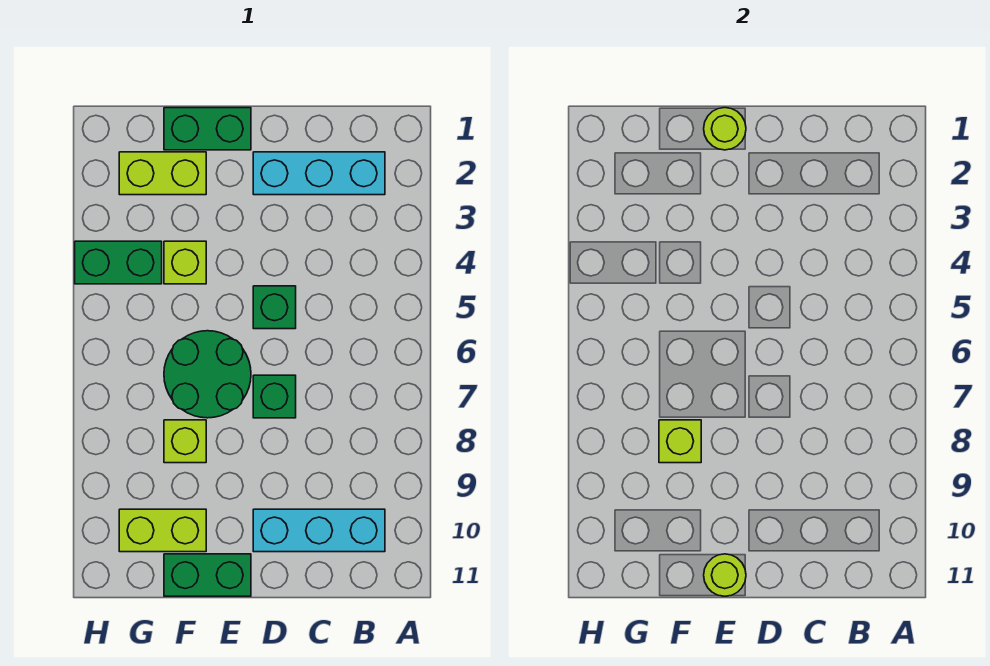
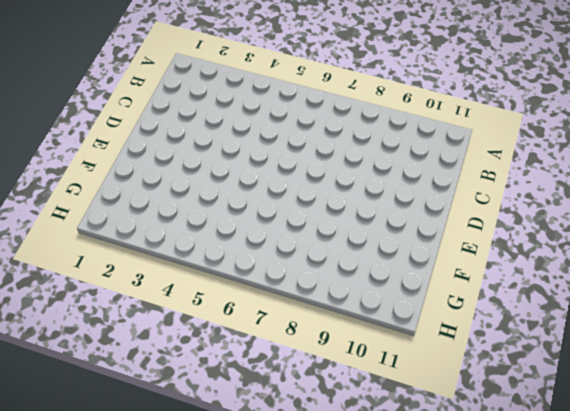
none -> cyan brick B2:D2 level 1
none -> cyan brick B10:D10 level 1
none -> green brick D5 level 1

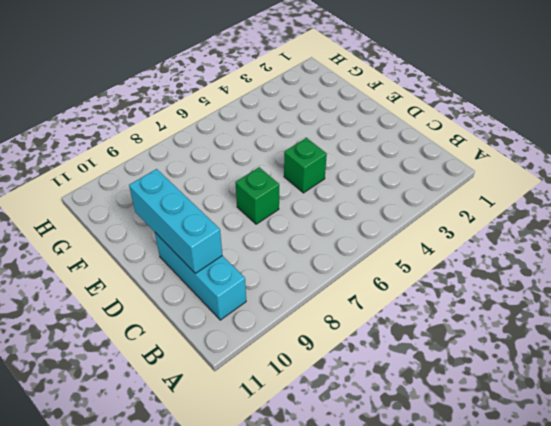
cyan brick C10:E10 level 2 -> cyan brick B2:D2 level 1
none -> green brick E1:F1 level 1
none -> green round brick E6:F7 level 1
none -> green brick E11:F11 level 1

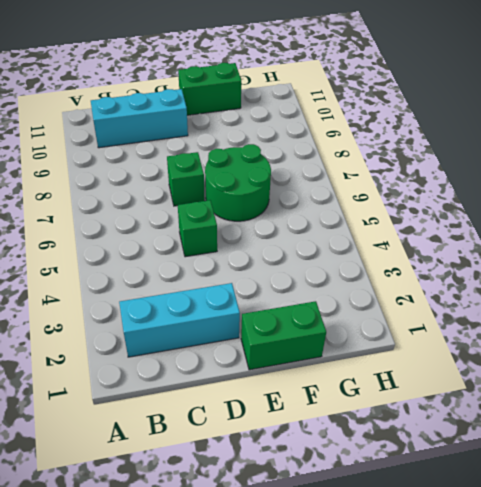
none -> lime brick F2:G2 level 1
none -> lime brick F4 level 1
none -> lime brick F8 level 1

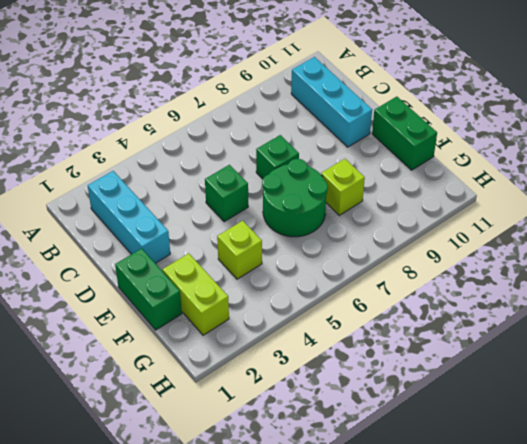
none -> lime brick F10:G10 level 1
none -> green brick G4:H4 level 1
none -> lime round brick E1 level 2

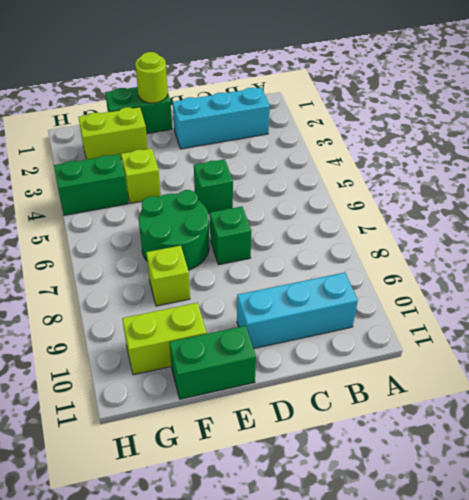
none -> lime round brick E11 level 2
none -> lime brick F8 level 2

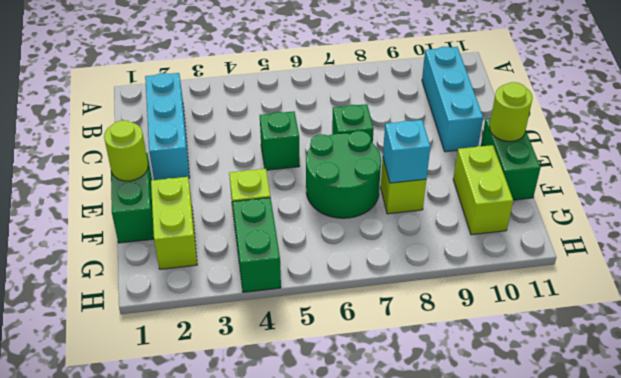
cyan brick F8 level 2 -> lime brick F8 level 2

